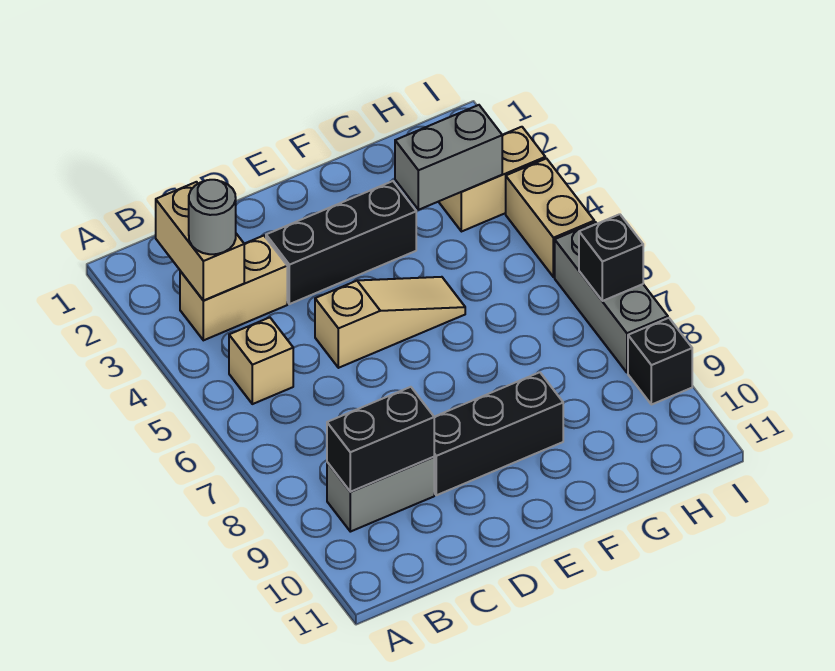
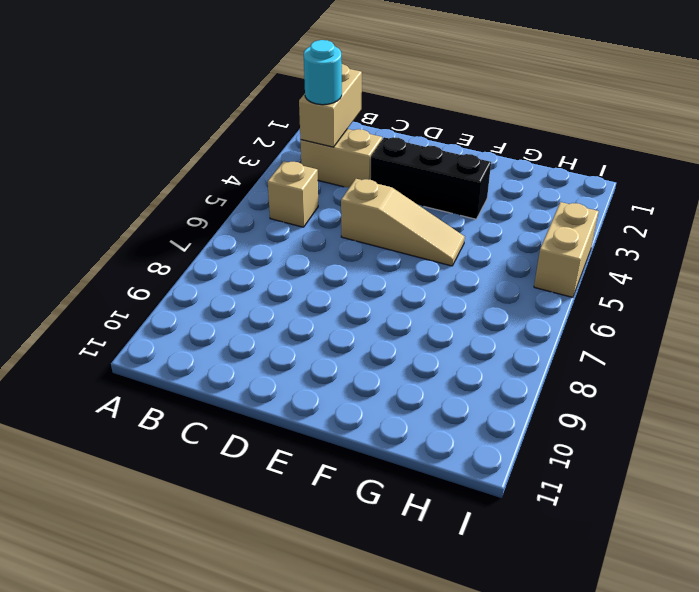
cyan round brick B3 level 3 -> grey round brick B3 level 3
none -> grey brick B9:C9 level 1
none -> black brick D9:F9 level 1
none -> tan brick H3:I3 level 1

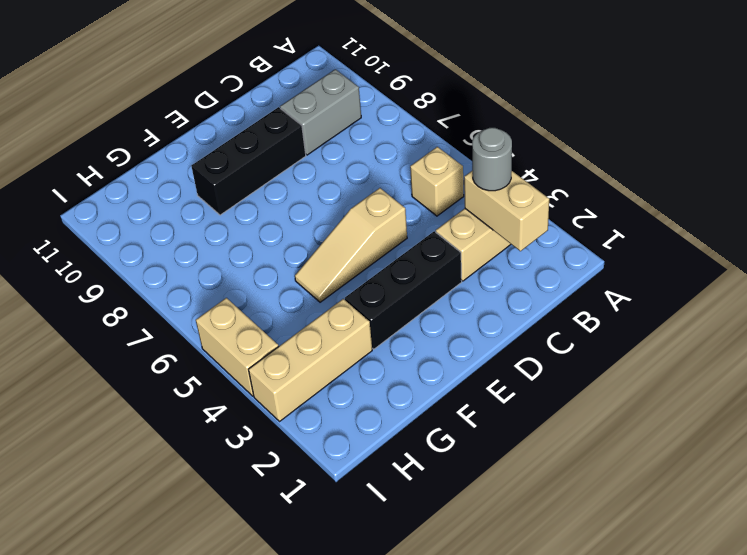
tan brick G3:I3 level 1 -> tan brick H3:I3 level 1
none -> grey brick I6:I8 level 1
none -> black brick I9 level 1
none -> black brick B9:C9 level 2

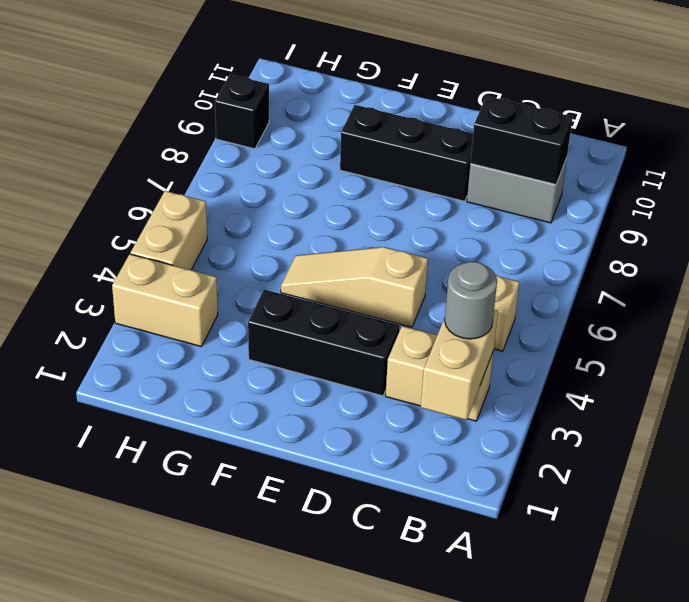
none -> grey brick I6:I8 level 1
none -> grey brick G3:H3 level 2
none -> black brick I7 level 2

